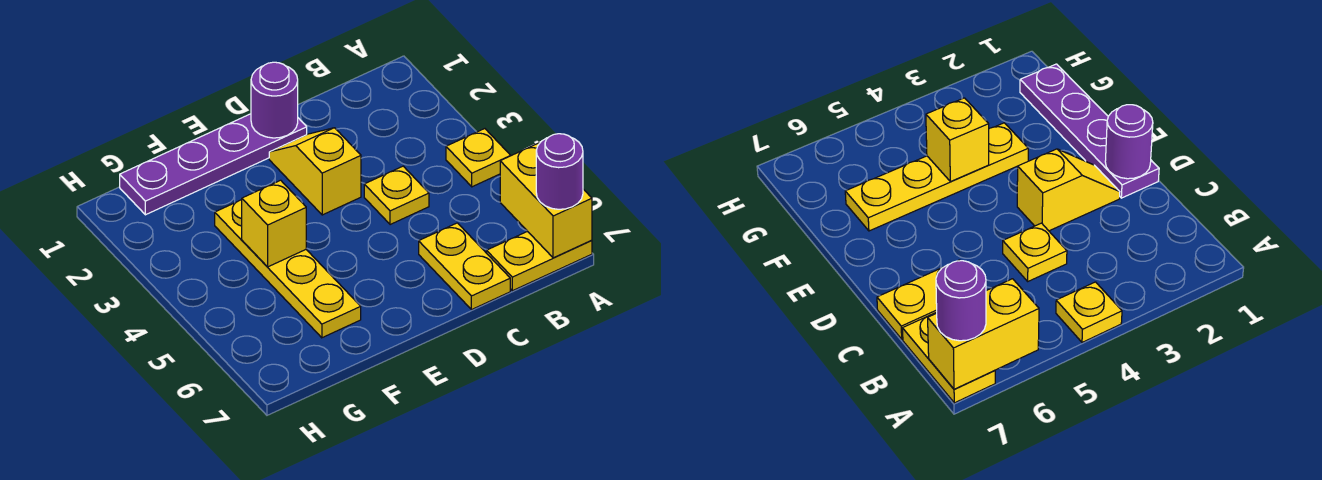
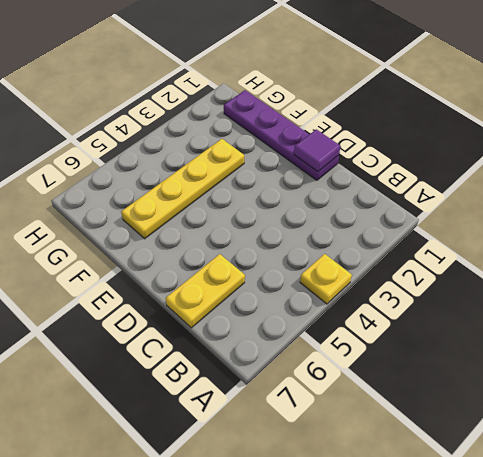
purple tile D1 level 2 -> purple round brick D1 level 2
none -> yellow plate A7:B7 level 1
none -> yellow plate C4 level 1

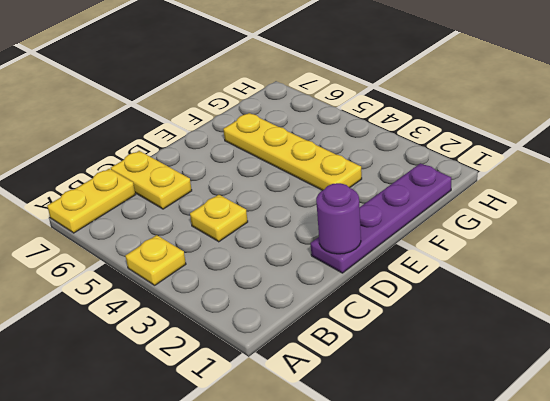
none -> yellow slope D2:D3 level 1 top 3
none -> yellow brick A6:A7 level 2

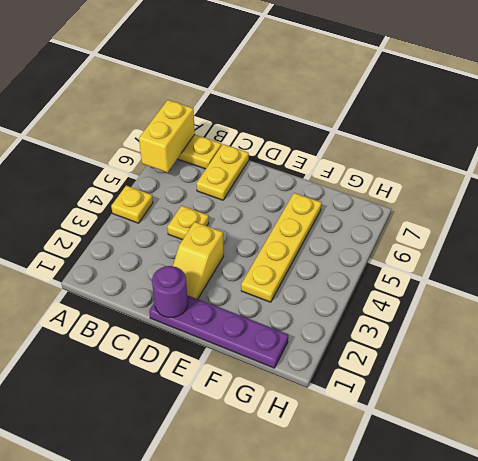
none -> yellow brick F4 level 2
none -> purple round brick A7 level 3

